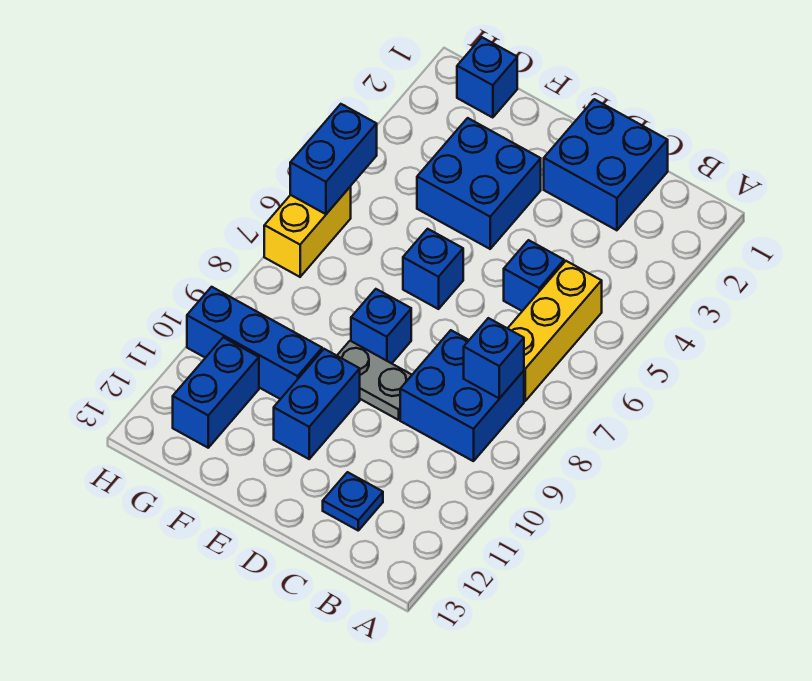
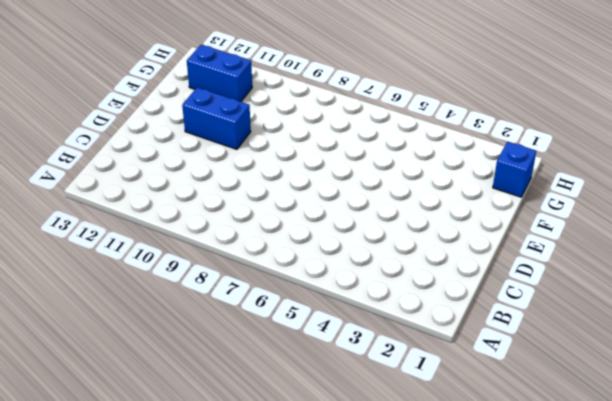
none -> yellow brick B5:B7 level 1
none -> blue brick B8:C9 level 1
none -> blue brick C1:D2 level 1

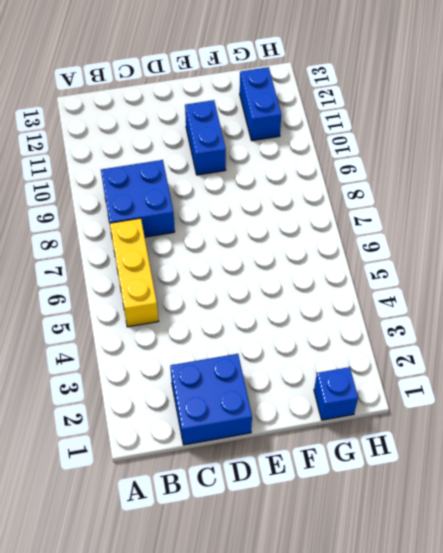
none -> blue brick C5 level 1
none -> blue plate C12 level 1
none -> grey plate D9:E9 level 1

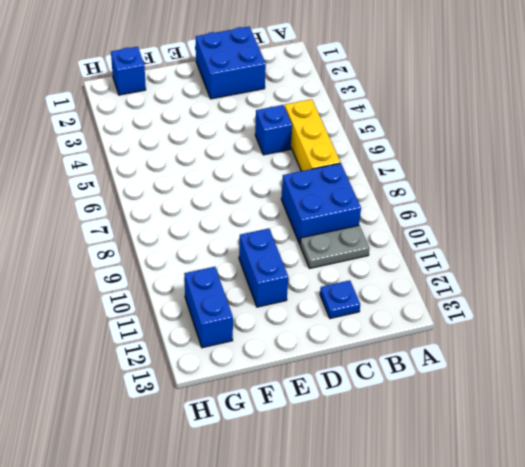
grey plate B10:C10 level 1 -> grey plate D9:E9 level 1
none -> blue brick E3:F4 level 1
none -> blue brick E6 level 1
none -> blue brick E8 level 1

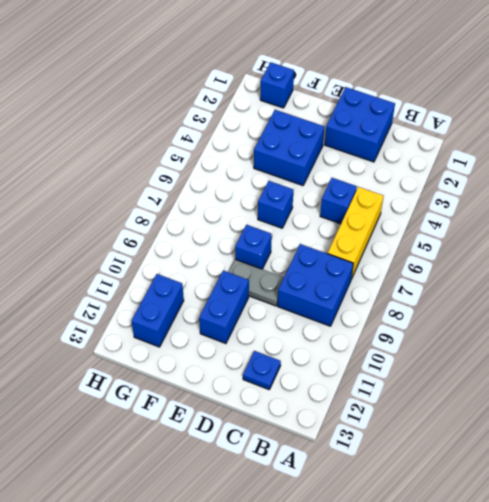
none -> blue brick F10:H10 level 1
none -> yellow brick H6:H7 level 1
none -> blue brick B8 level 2

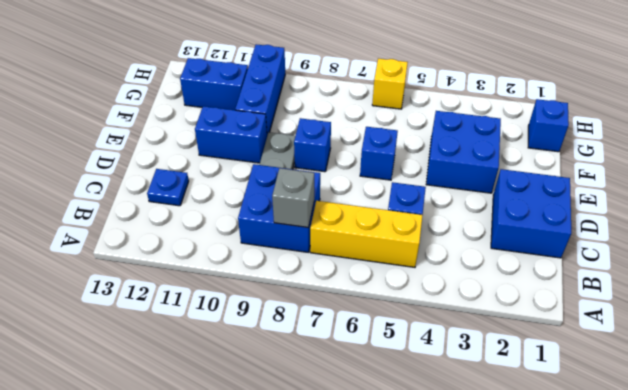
grey brick B8 level 2 -> blue brick B8 level 2
yellow brick H6 level 1 -> yellow brick H6:H7 level 1
none -> blue brick H5:H6 level 2

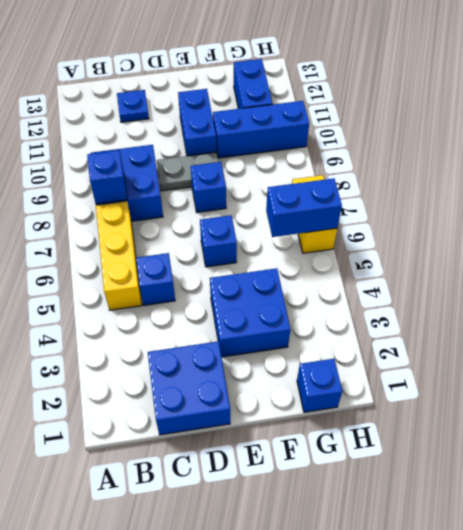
blue brick G6:H6 level 2 -> blue brick H5:H6 level 2

